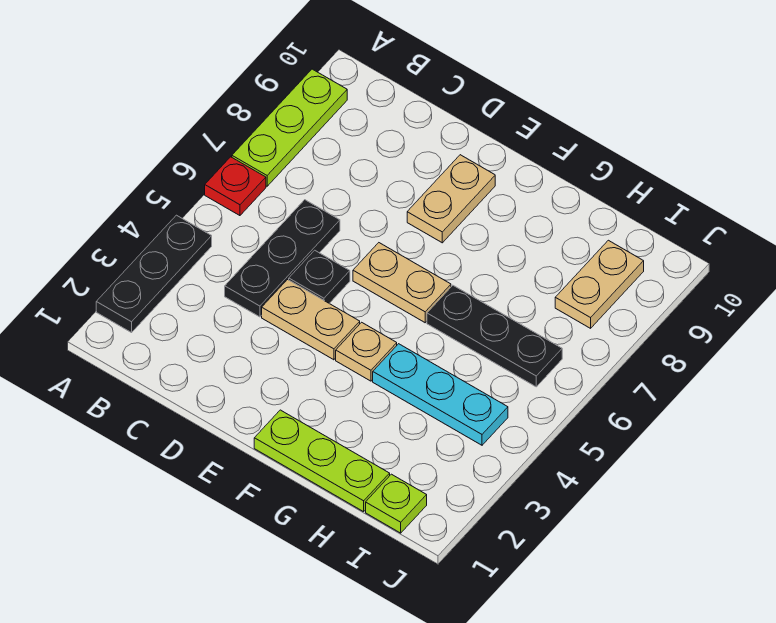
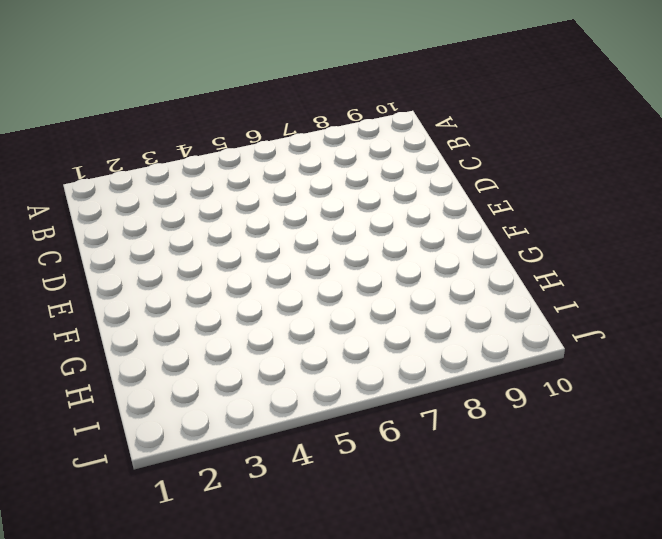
none -> black plate A2:A4 level 1
none -> red plate A6 level 1
none -> lime plate A7:A9 level 1

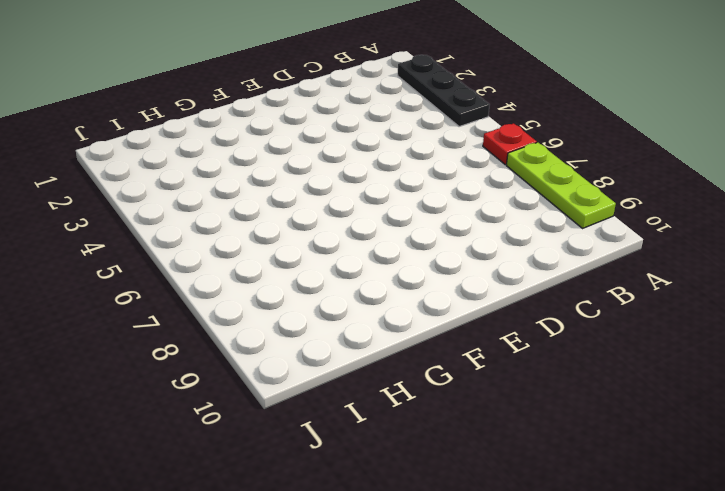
none -> black plate C4:C6 level 1
none -> tan plate D4:E4 level 1
none -> black plate D5 level 1

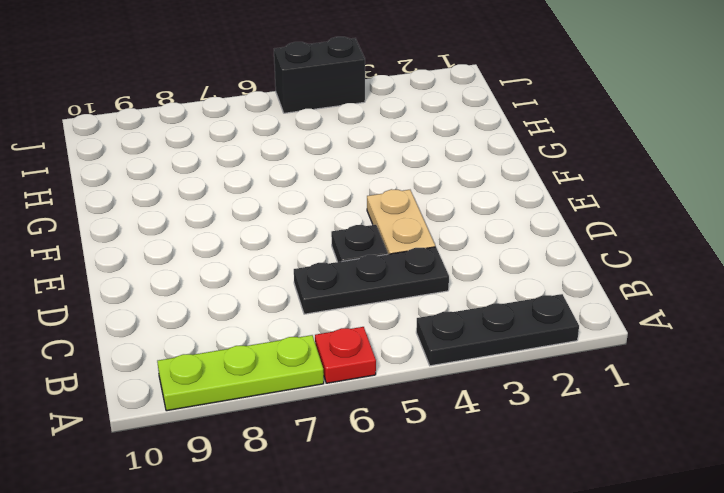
black brick J4:J5 level 1 -> none
none -> tan plate E6:F6 level 1
none -> tan plate E8:E9 level 1
none -> lime plate F1:H1 level 1

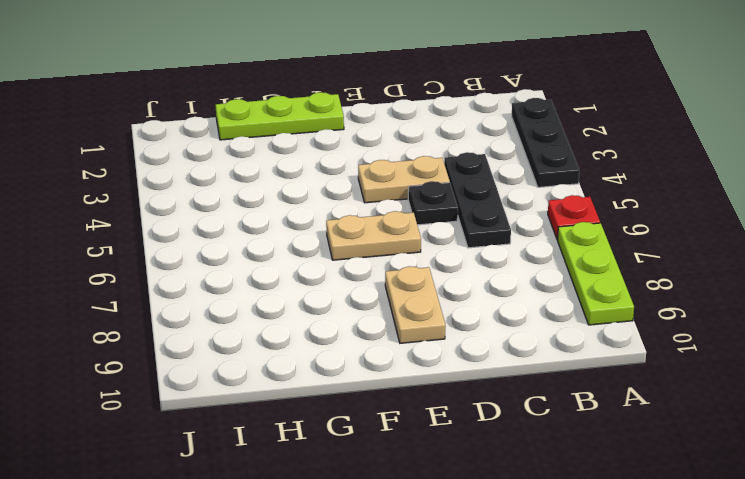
none -> tan plate F4 level 1
none -> cyan plate G4:I4 level 1
none -> black plate G6:I6 level 1

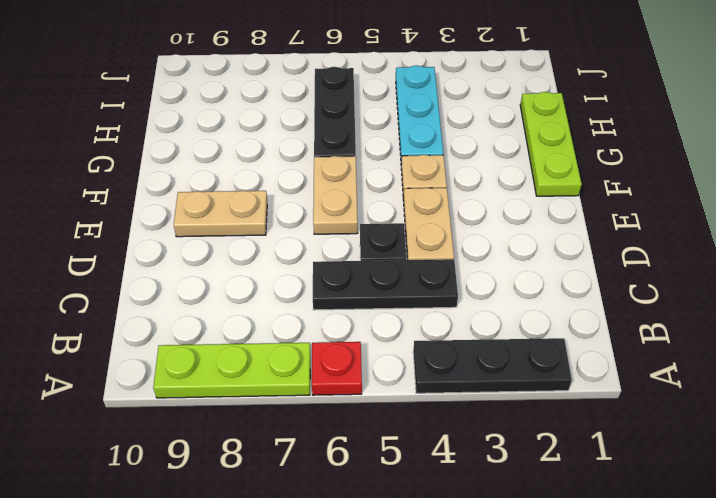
none -> lime plate I1 level 1
none -> tan plate I8:I9 level 1

